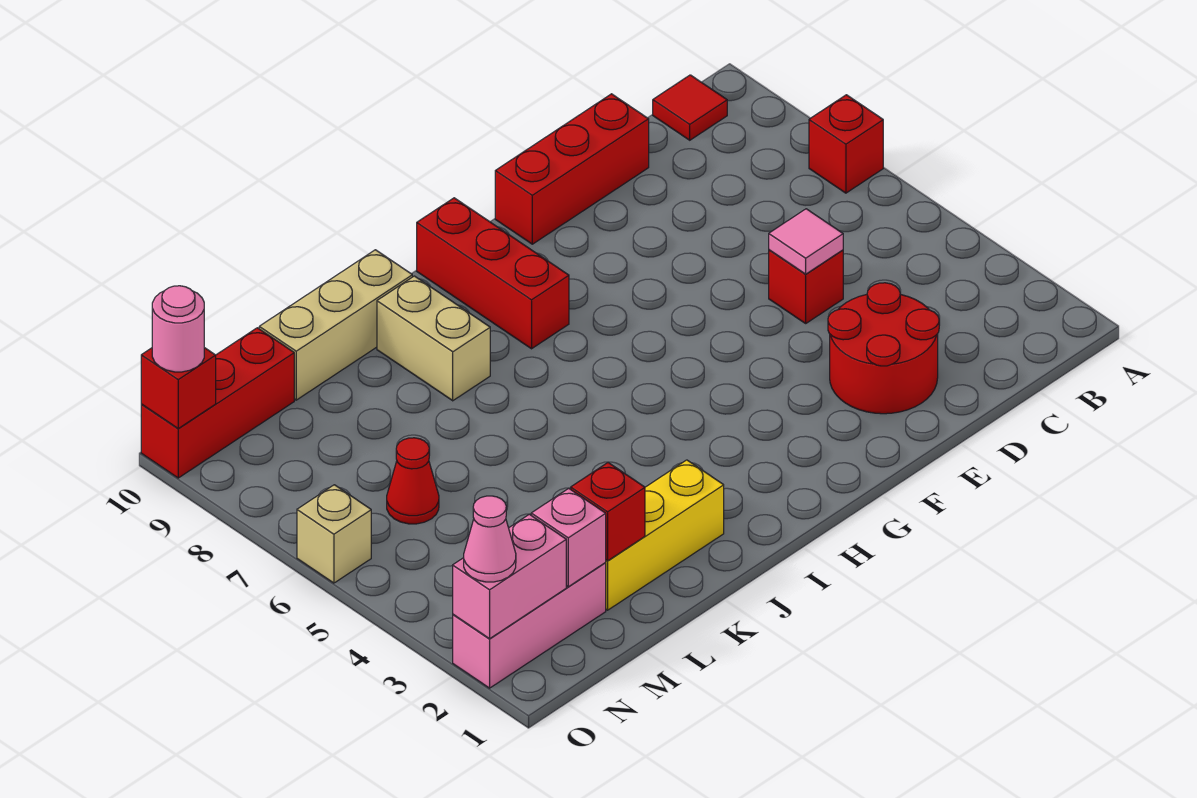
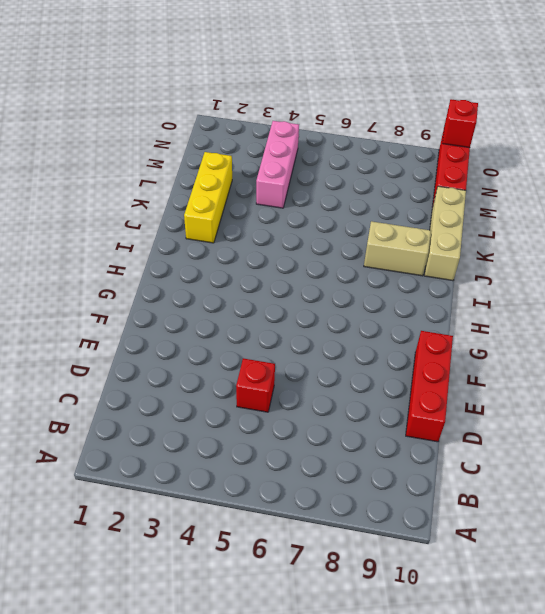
pink brick L4:N4 level 1 -> pink brick M2:O2 level 1
none -> red brick A7 level 1
none -> red tile B10 level 1
none -> red round brick D2:E3 level 1

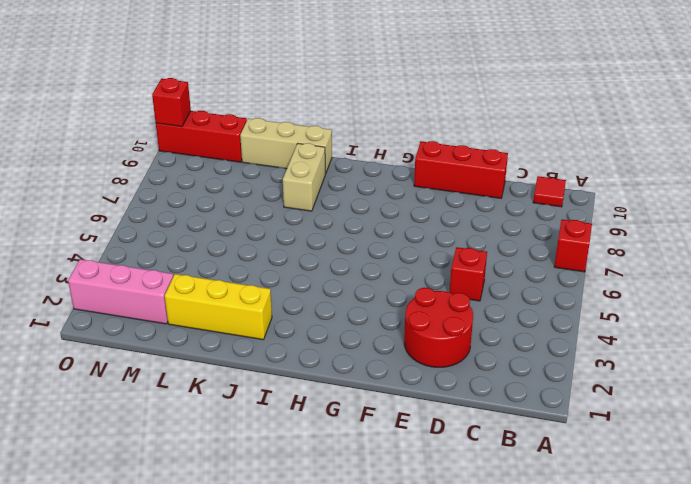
none -> red brick H8:H10 level 1
none -> red cone M6 level 1
none -> tan brick O6 level 1

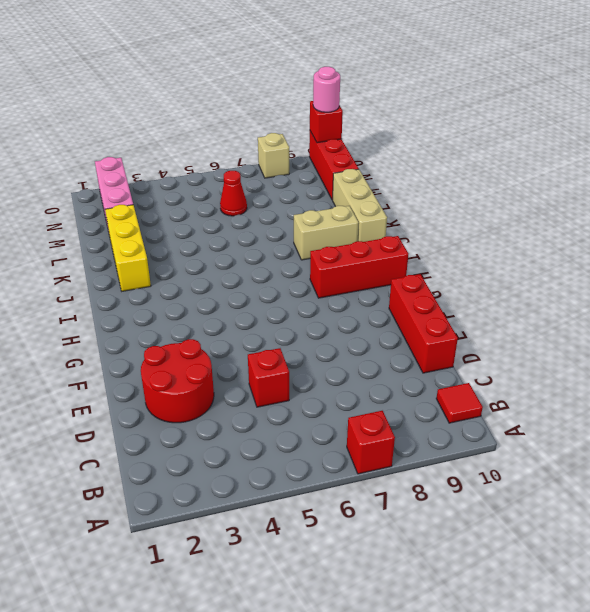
tan brick O8 level 1 -> tan brick O6 level 1
none -> pink tile D5 level 2
none -> red brick L2 level 2
none -> pink brick M2 level 2

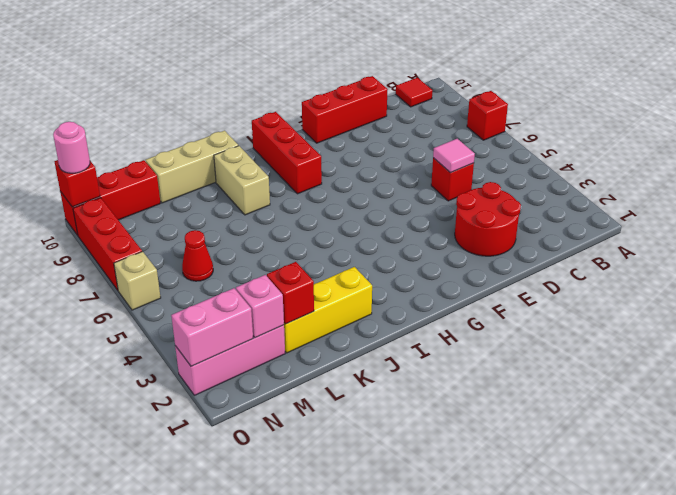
red brick O7:O9 level 1 -> none
none -> pink cone O2 level 3

